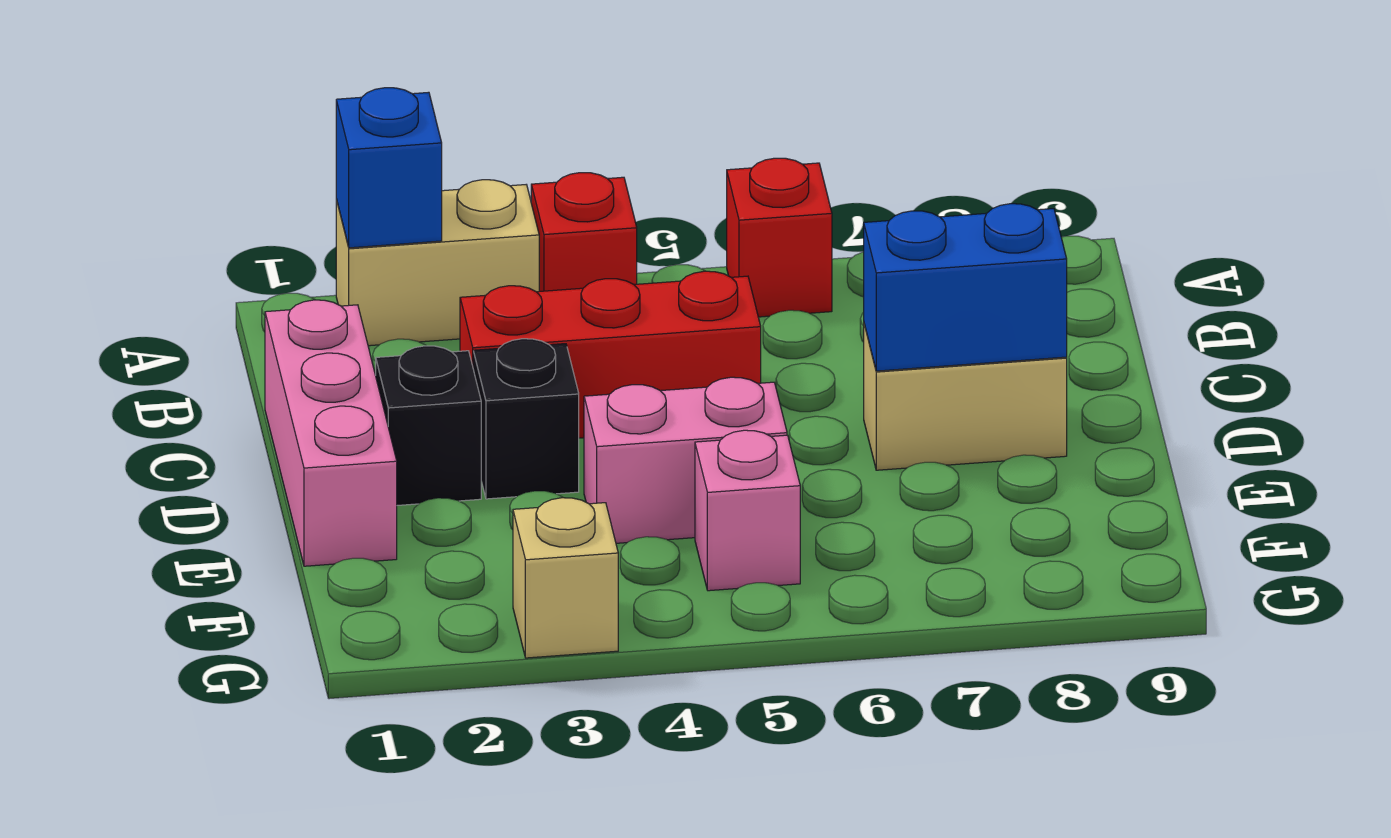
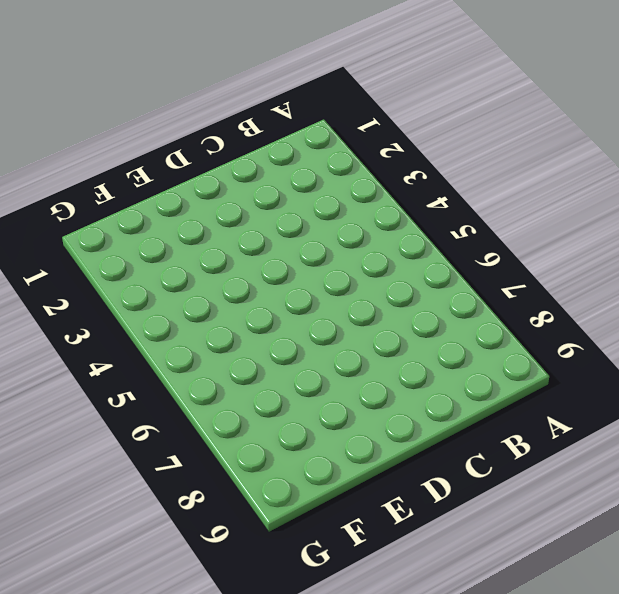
none -> tan brick A2:A3 level 1
none -> red brick A4 level 1
none -> red brick A6 level 1

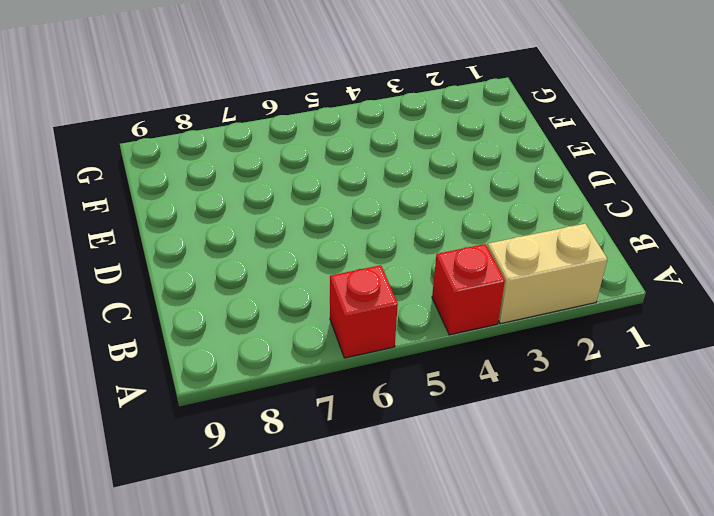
none -> pink brick C1:E1 level 1
none -> red brick C3:C5 level 1
none -> black brick D2 level 1

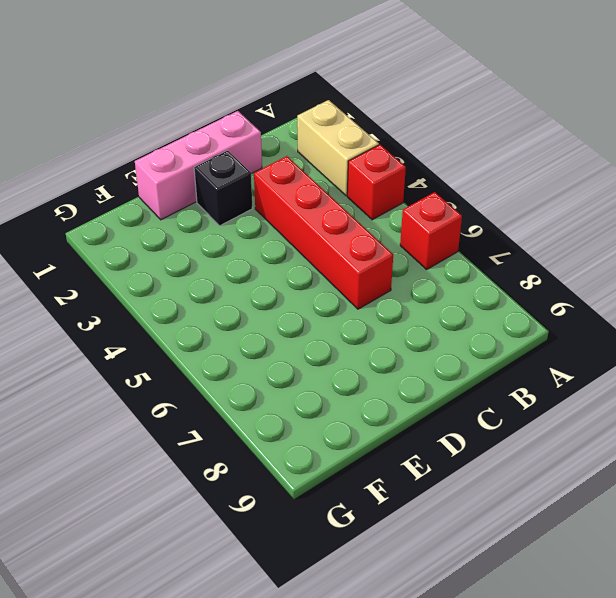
red brick C3:C6 level 1 -> red brick C3:C5 level 1
none -> black brick D3 level 1
none -> tan brick D7:D8 level 1
none -> pink brick E4:E5 level 1

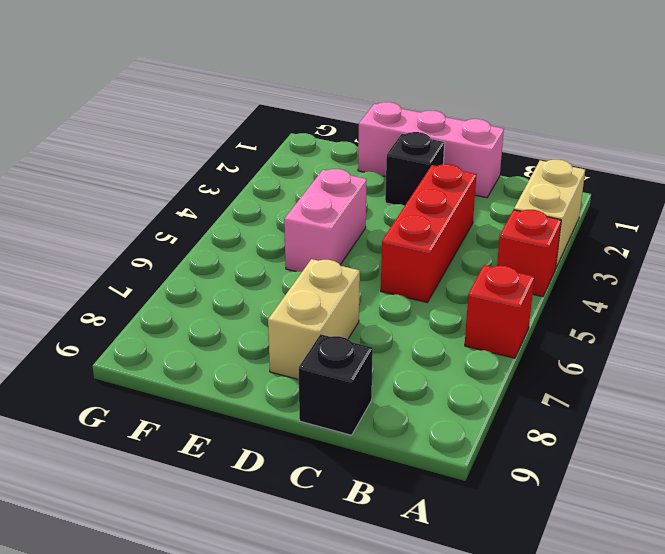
black brick C9 level 1 -> black brick D3 level 1
none -> pink brick F5 level 1
none -> tan brick G3 level 1
none -> blue brick A2 level 2

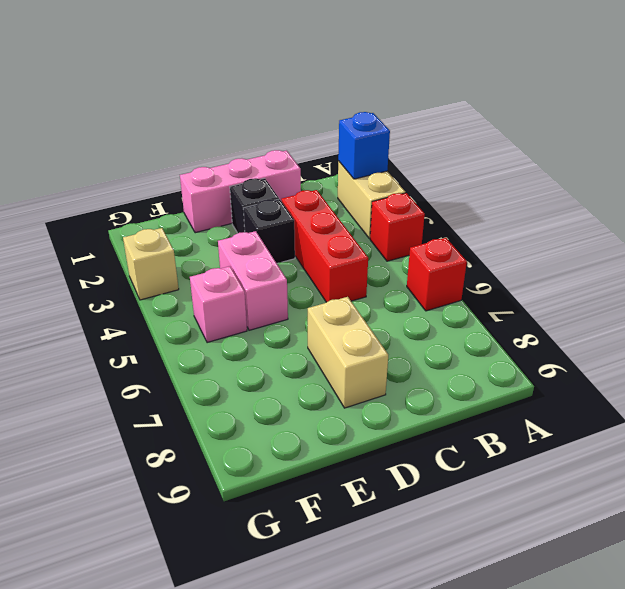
none -> blue brick D7:D8 level 2

